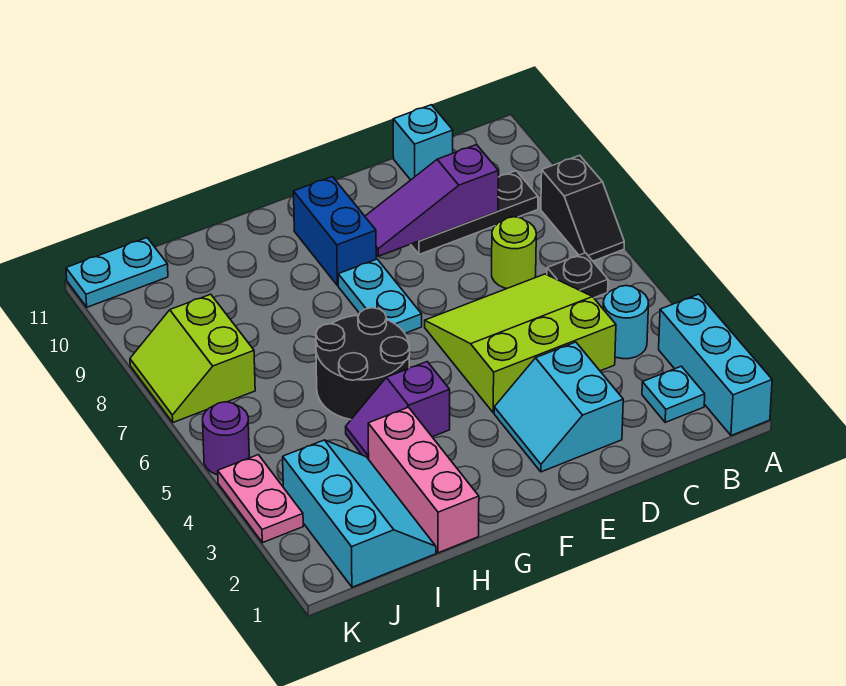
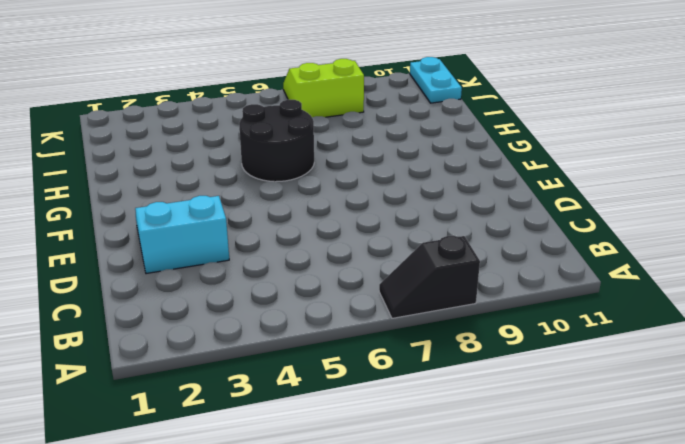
none -> cyan brick A1:A3 level 1
none -> cyan plate B2 level 1
none -> cyan round brick B4 level 1

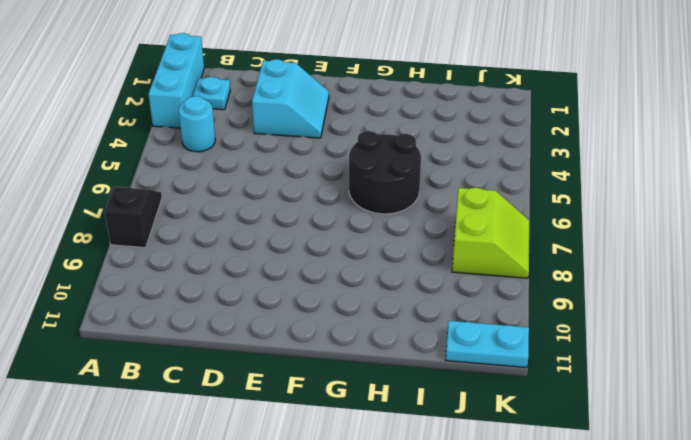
none -> black plate B6 level 1
none -> black plate B9:D9 level 1
none -> lime slope C4:E6 level 1 top 4

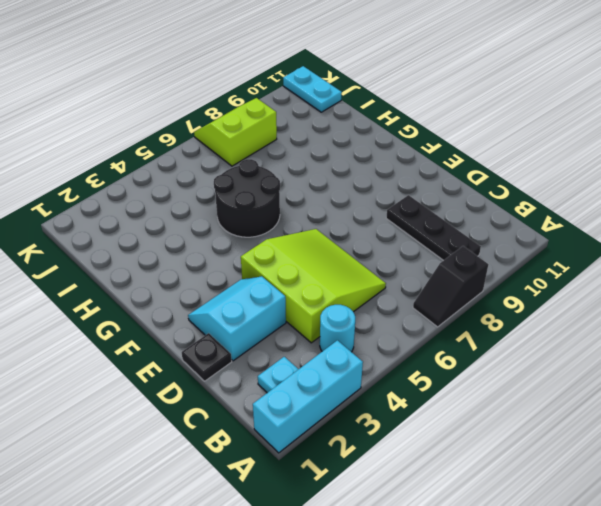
black plate D1 level 1 -> black plate B6 level 1
none -> lime round brick C7 level 1
none -> cyan brick C11 level 1
none -> cyan plate F7:F8 level 1

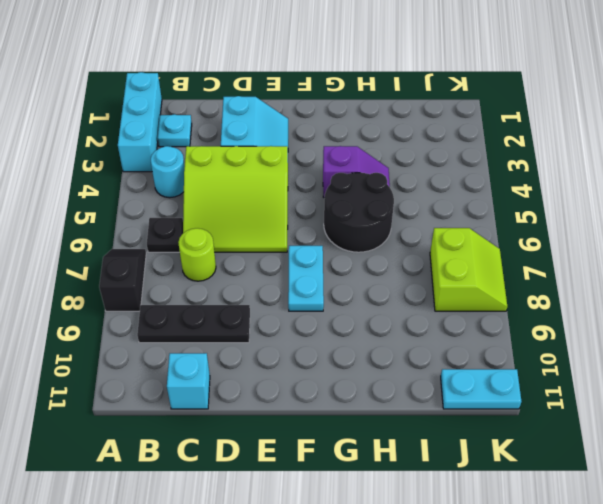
none -> blue brick F9:F10 level 1
none -> pink brick H1:H3 level 1
none -> cyan slope I1:J3 level 1 top J

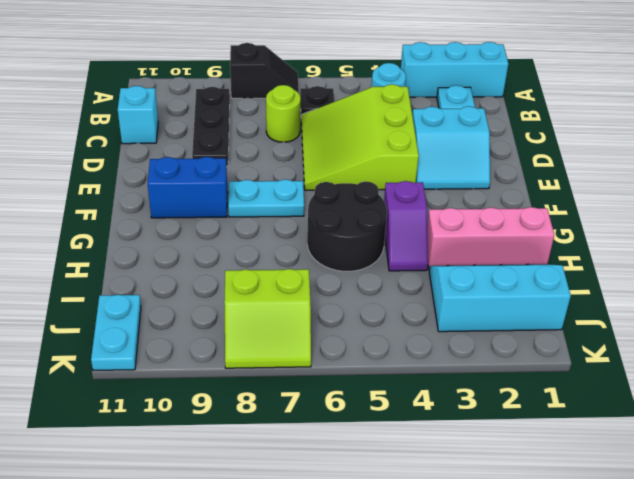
none -> pink plate K3:K4 level 1
none -> purple round brick K5 level 1
none -> purple slope C9:E9 level 2 top C

